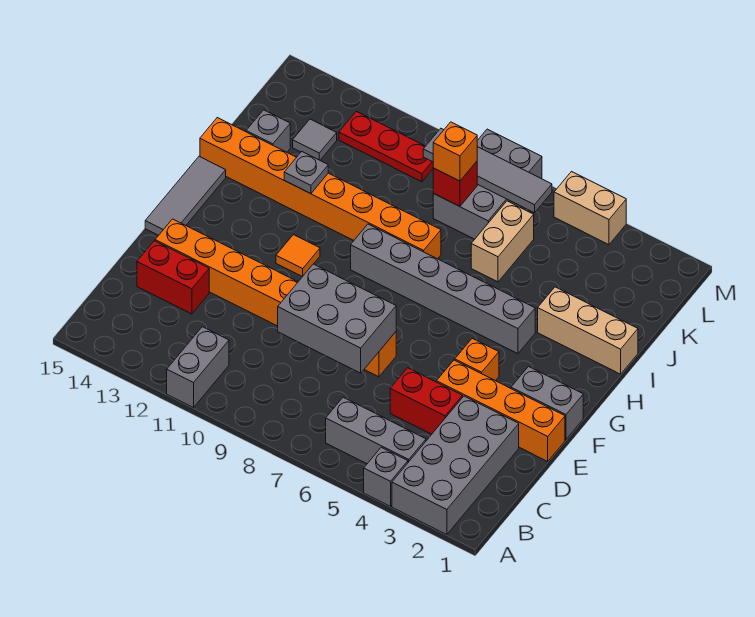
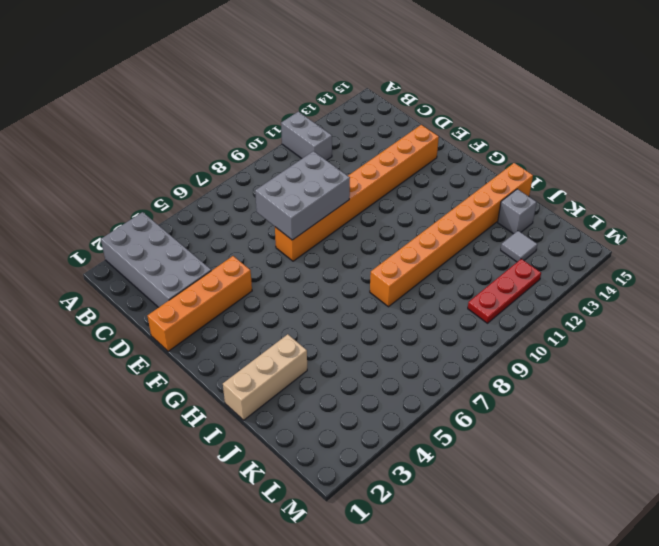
none -> grey brick A4 level 1
none -> grey brick B4:B6 level 1
none -> red brick D4:D5 level 1

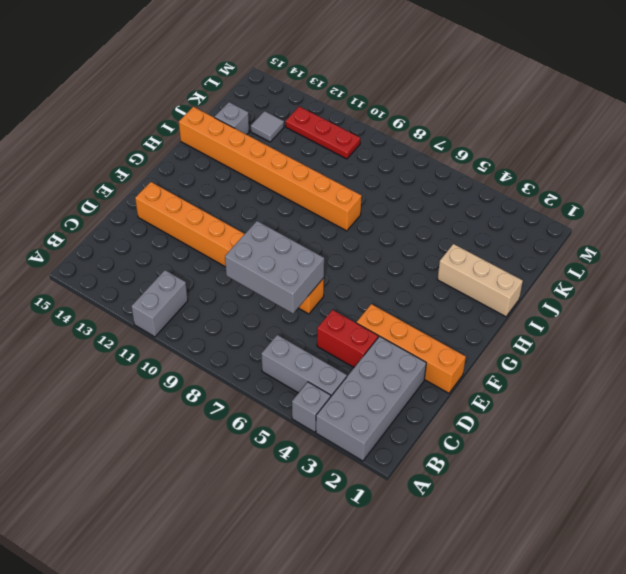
none -> red brick D13:D14 level 1
none -> grey brick F1:F2 level 1
none -> orange brick F4 level 1

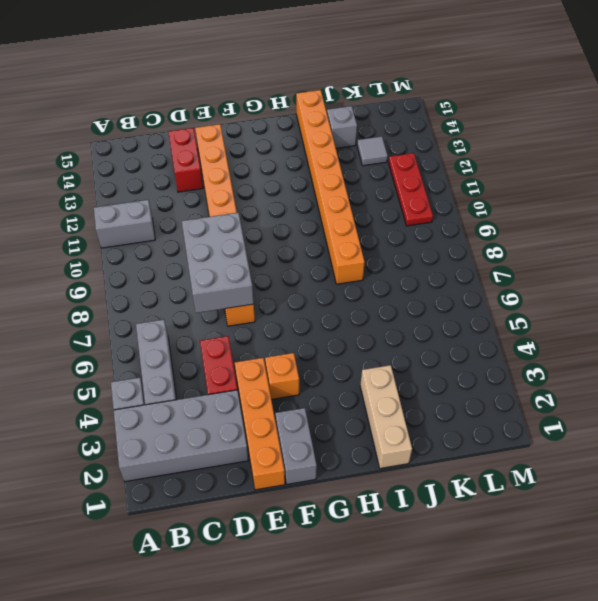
none -> grey tile F15:H15 level 1
none -> orange tile G11 level 1
none -> grey brick H4:H9 level 1

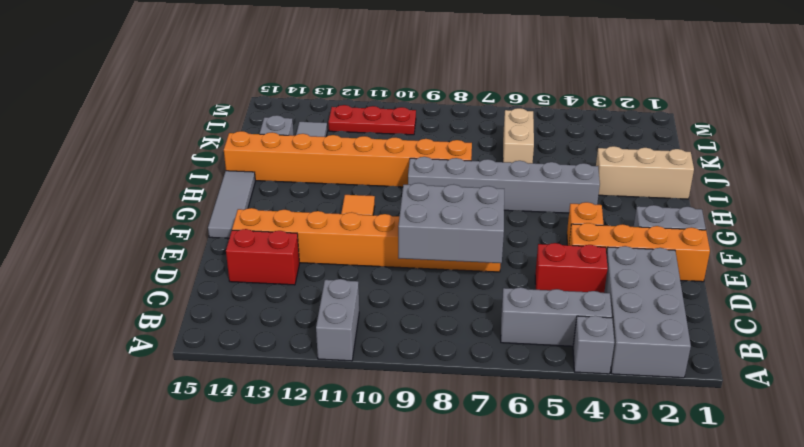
none -> grey brick K7:M8 level 1
none -> tan brick M4:M5 level 1
none -> grey plate I12 level 2

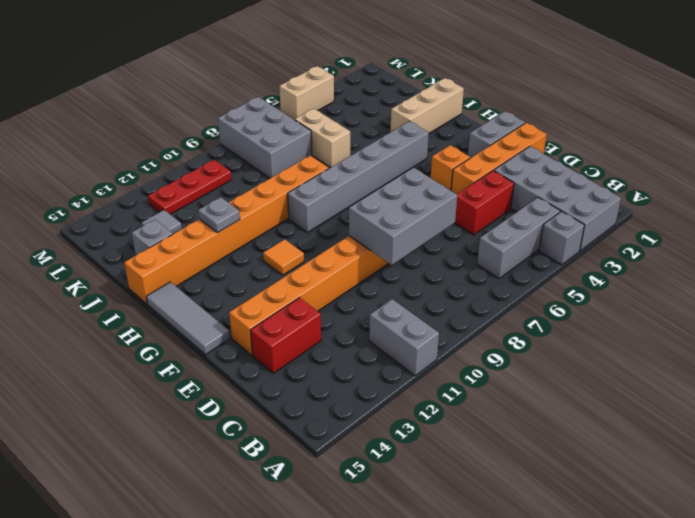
none -> red brick K8 level 2
none -> grey tile L6:L9 level 2
none -> orange brick K8 level 3

